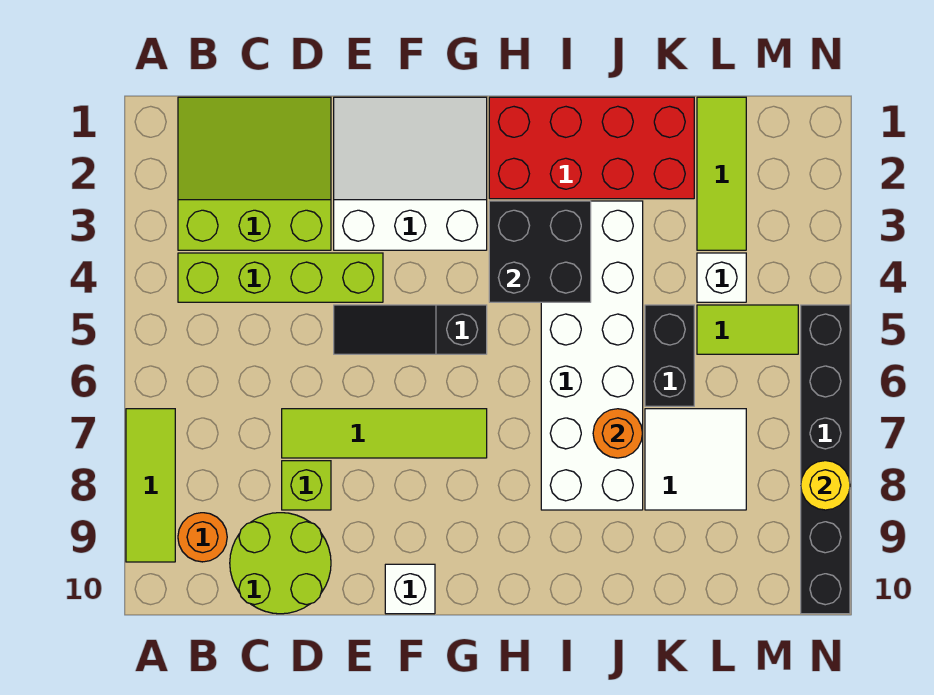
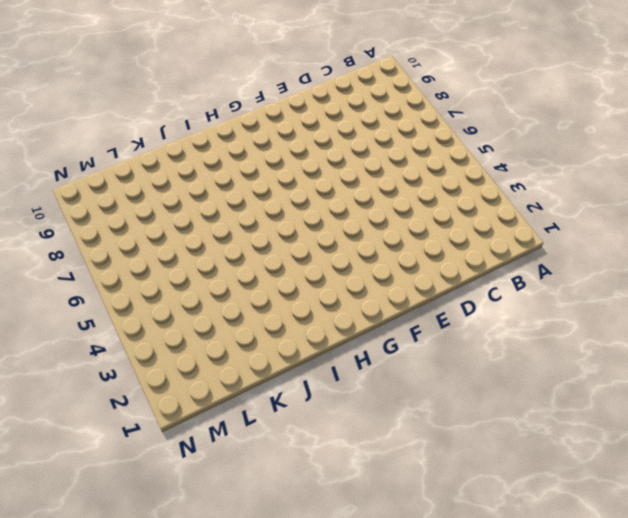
none -> lime tile A7:A9 level 1
none -> lime slope B1:D3 level 1 top 3
none -> lime brick B4:E4 level 1

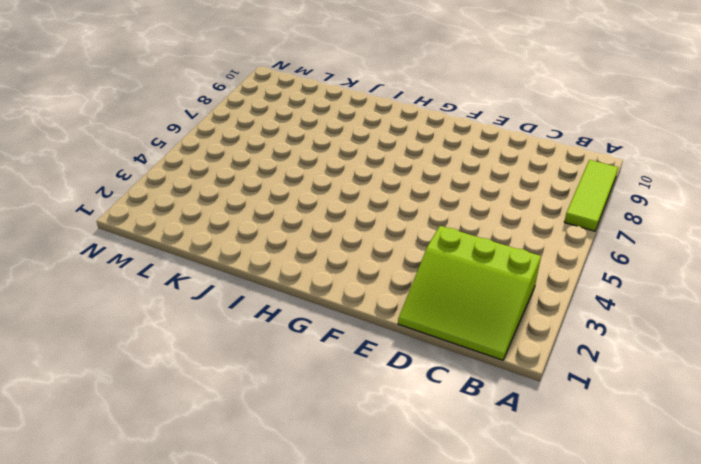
none -> lime brick B4:E4 level 1
none -> orange round brick B9 level 1
none -> lime round brick C9:D10 level 1

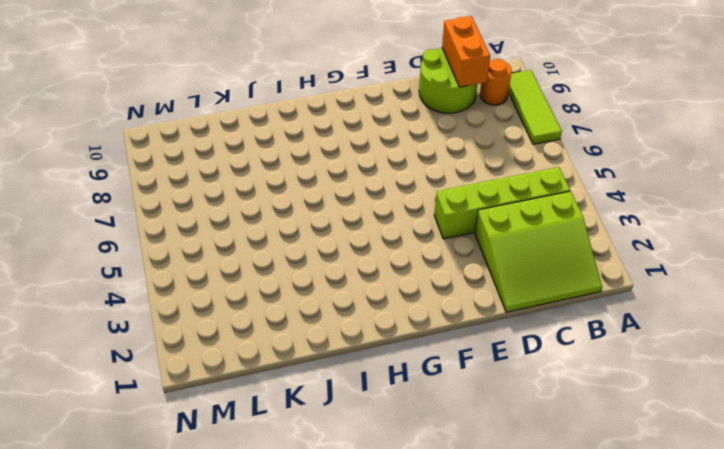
orange brick C9:C10 level 2 -> none
none -> lime tile D7:G7 level 1
none -> lime brick D8 level 1
none -> white slope E1:G3 level 1 top 3

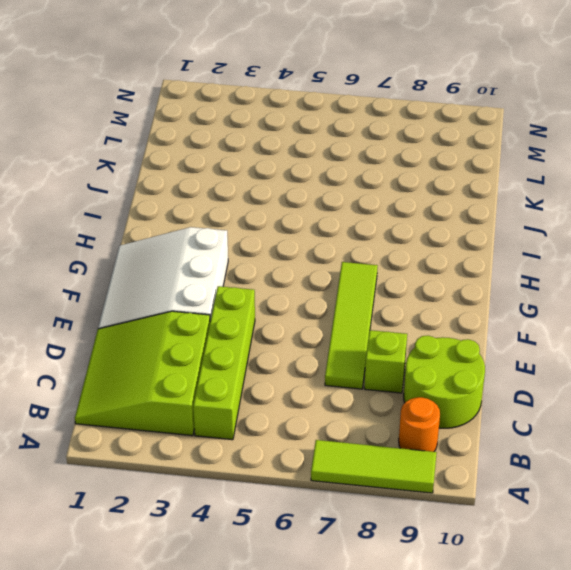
none -> black slope E5:G5 level 1 top G
none -> white brick F10 level 1
none -> red brick H1:K2 level 1

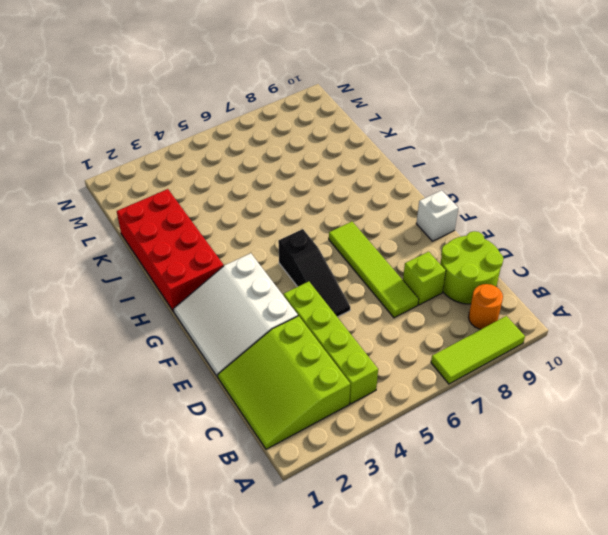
none -> white brick I3:J8 level 1
none -> black brick K5:K6 level 1
none -> white tile K7:L8 level 1

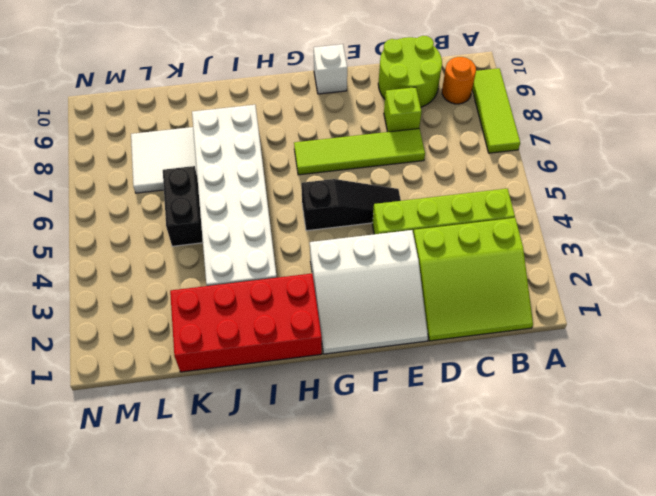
none -> lime tile L1:L3 level 1
none -> white brick L4 level 1
none -> lime tile L5:M5 level 1

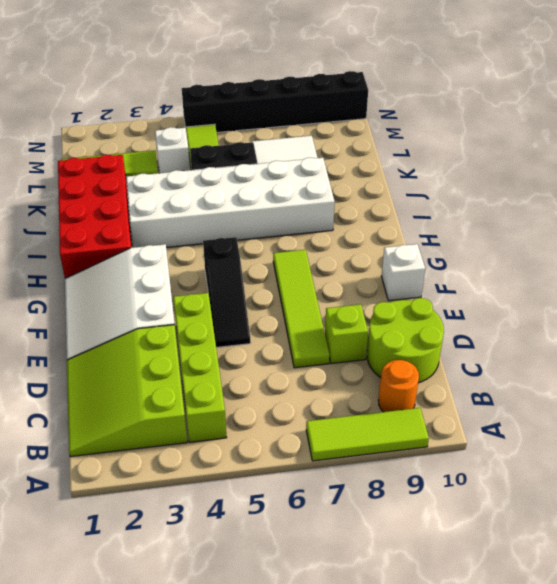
none -> black brick H3:I4 level 2
none -> orange round brick J7 level 2
none -> yellow round brick N8 level 2

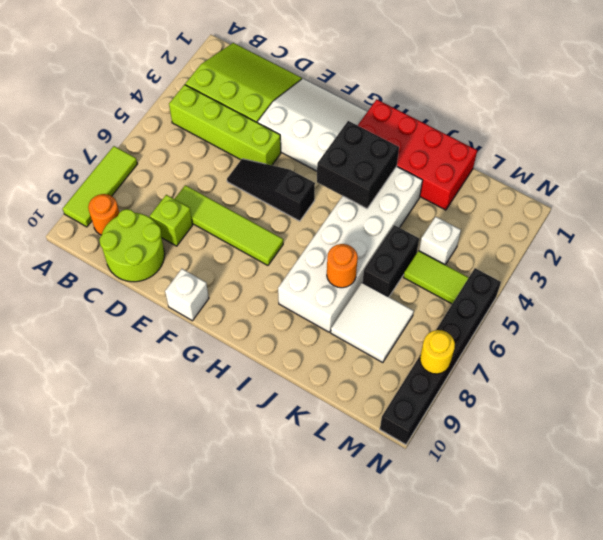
none -> lime tile L1:L3 level 1

